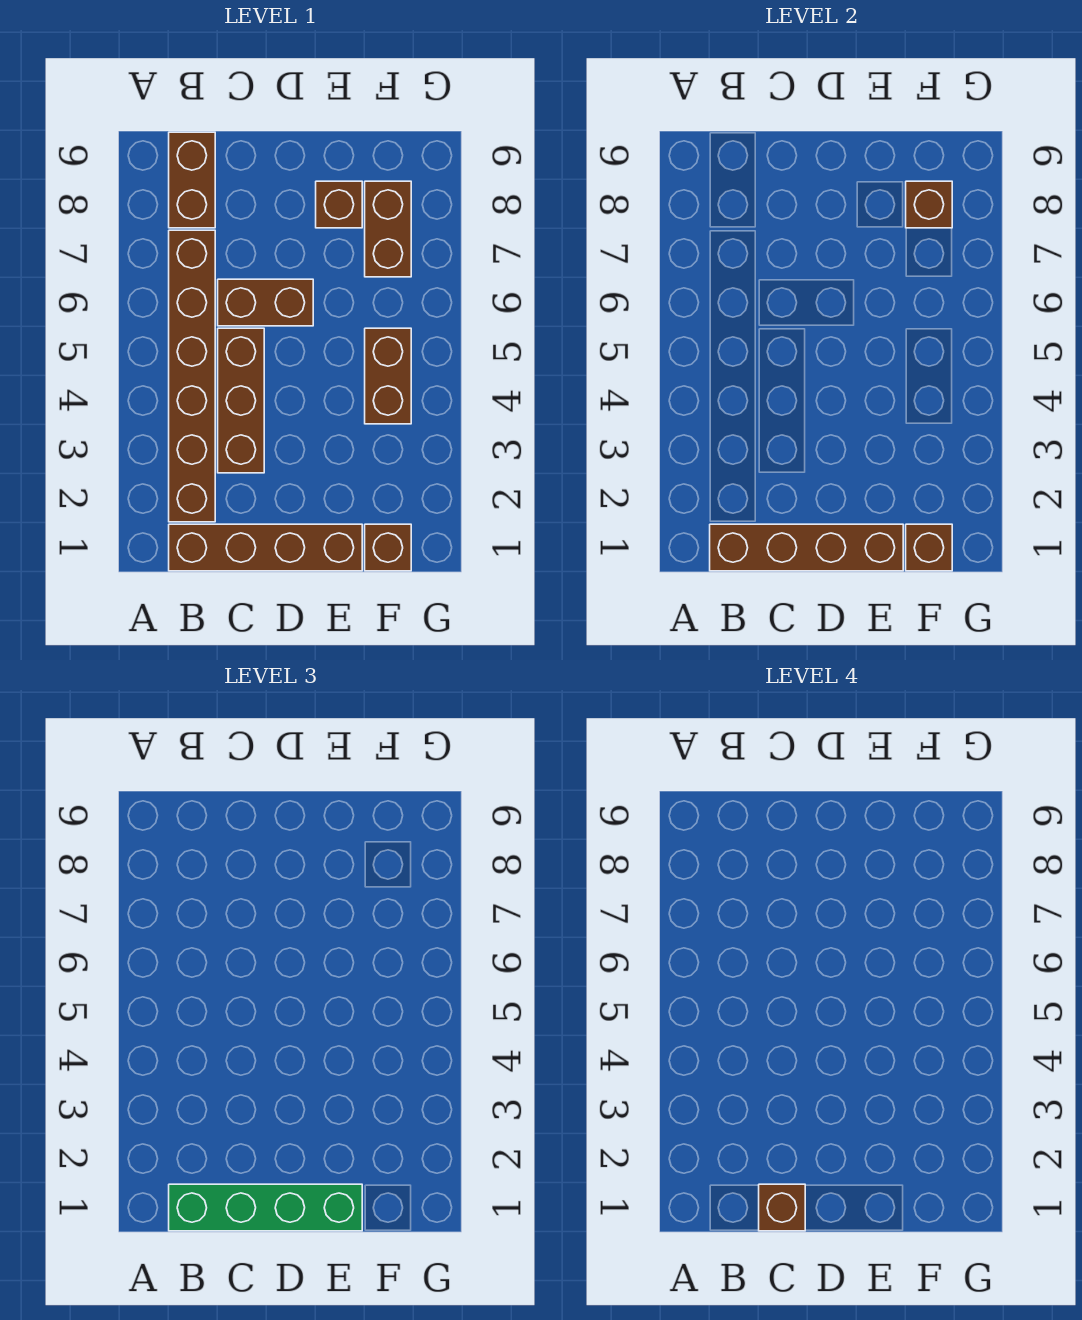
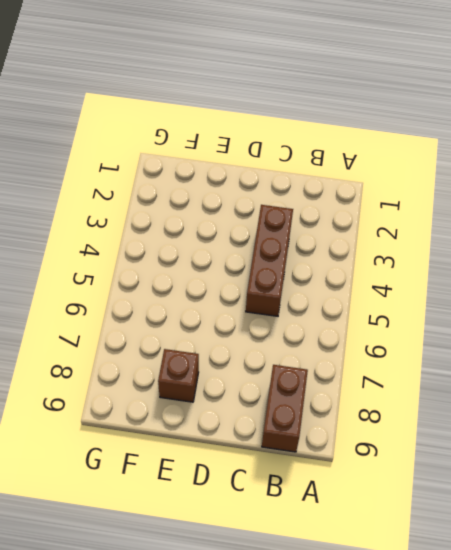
none -> brown brick B1:E1 level 1
none -> brown brick B2:B7 level 1
none -> brown brick C6:D6 level 1

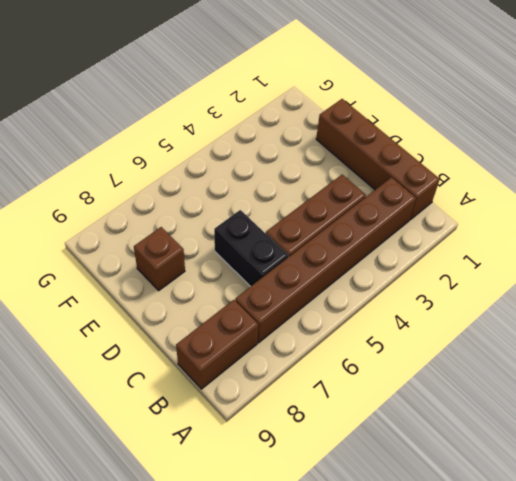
black brick C6:D6 level 1 -> brown brick C6:D6 level 1
none -> brown brick F1 level 1
none -> brown brick F4:F5 level 1
none -> brown brick F7:F8 level 1

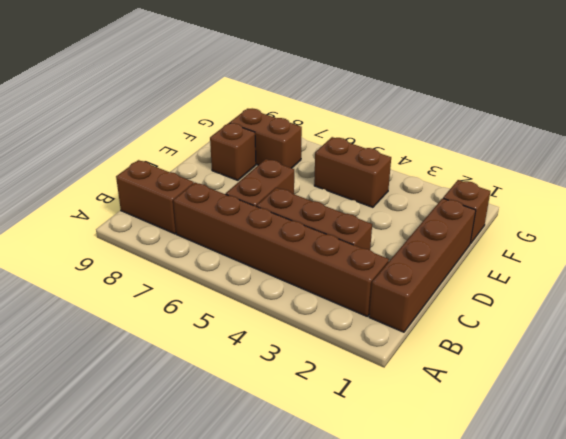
none -> brown brick B1:E1 level 2
none -> brown brick F1 level 2
none -> brown brick F8 level 2

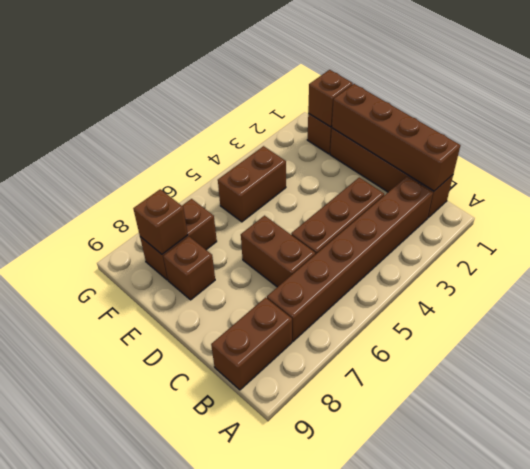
none -> green brick B1:E1 level 3
none -> brown brick C1 level 4

